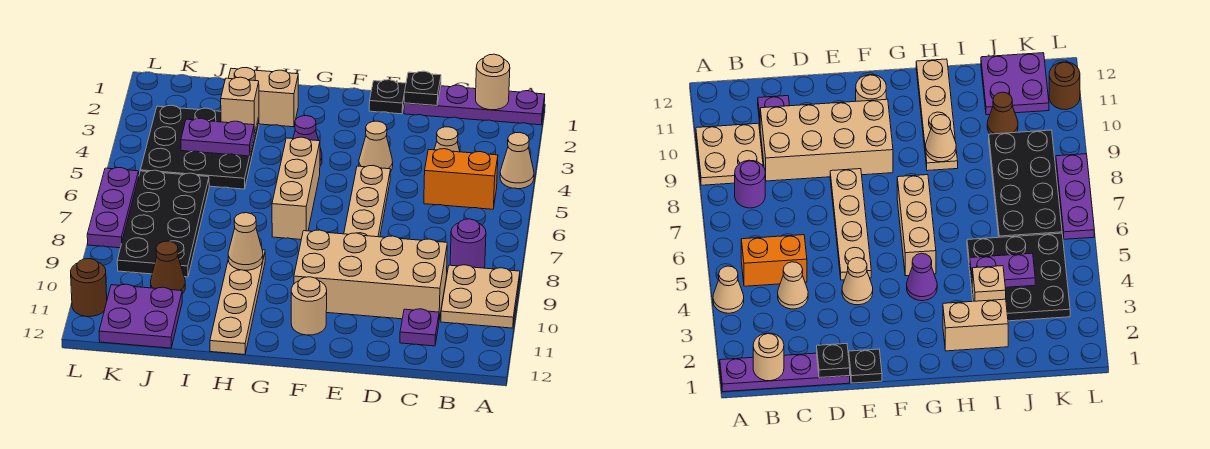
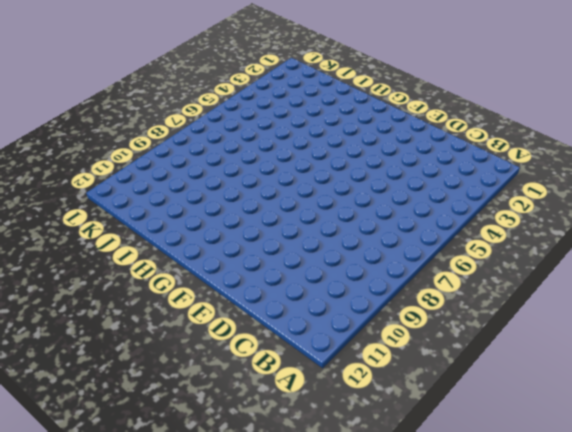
none -> purple plate A1:D1 level 1
none -> tan cone A4 level 1
none -> tan plate A9:B10 level 1

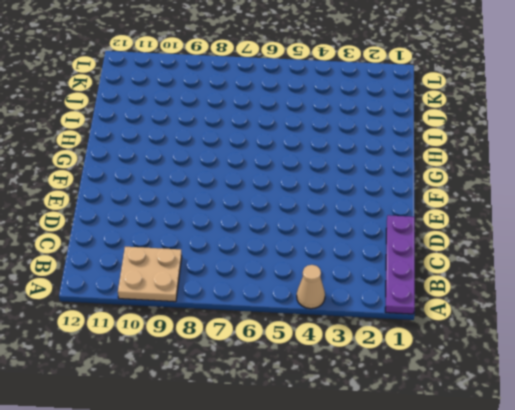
none -> orange brick B5:C5 level 1
none -> purple round brick B8 level 1
none -> tan cone C4 level 1

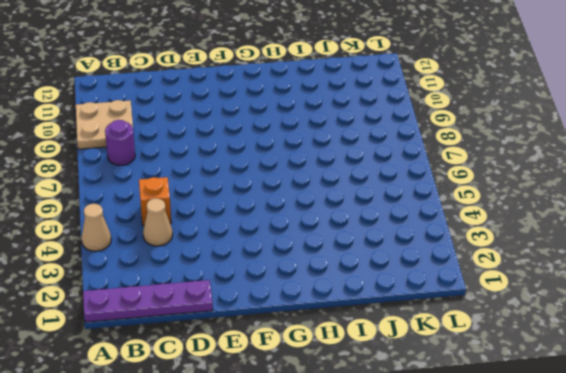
orange brick C5 level 1 -> orange brick B5:C5 level 1
none -> tan brick C9:F10 level 1
none -> purple plate C11 level 1
none -> black plate E1 level 1

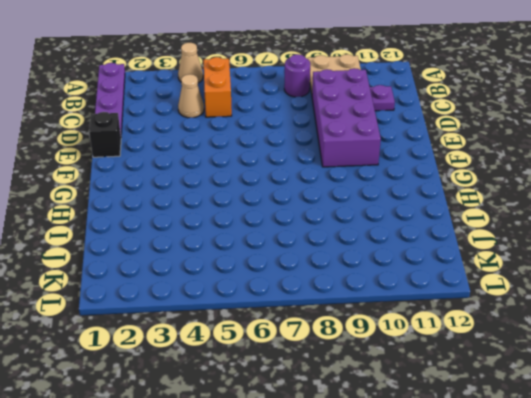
purple brick C9:F10 level 1 -> tan brick C9:F10 level 1
black brick E1 level 1 -> black plate E1 level 1
none -> tan cone E4 level 1
none -> tan plate E5:E8 level 1
none -> tan round brick F11 level 1

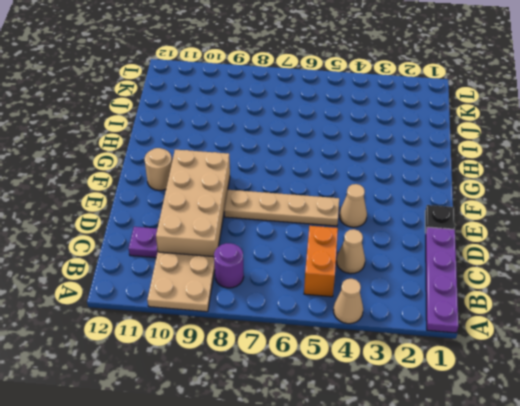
none -> purple cone G4 level 1
none -> tan brick G5:G7 level 1
none -> tan brick H2:I2 level 1

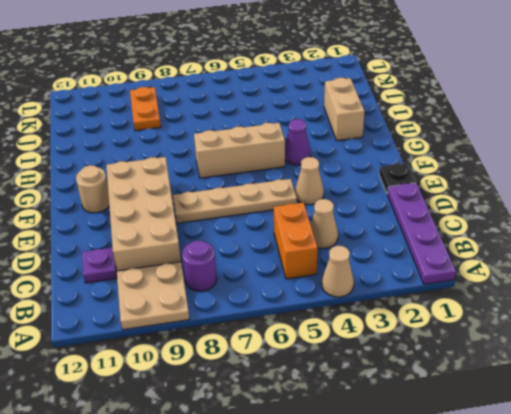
orange plate J9:K9 level 1 -> black plate J6:K9 level 1
none -> tan plate H9:H12 level 1
none -> black plate I3:K5 level 1
none -> brown cone J10 level 1

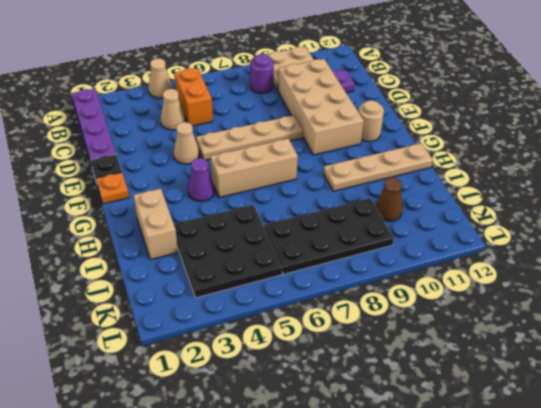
orange plate F1 level 1 -> none
none -> purple plate J11:K12 level 1
none -> purple plate L6:L8 level 1
none -> brown round brick L11 level 1

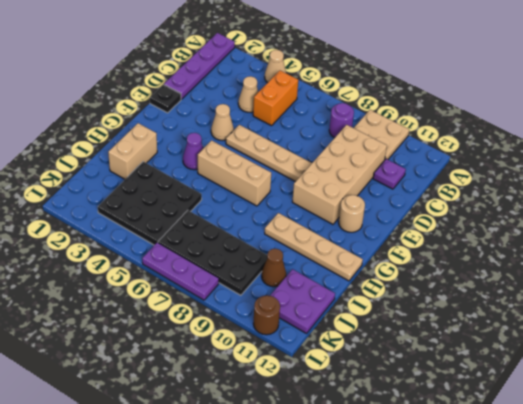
none -> tan round brick B1 level 2
none -> black plate D1 level 2
none -> tan cone H9 level 2

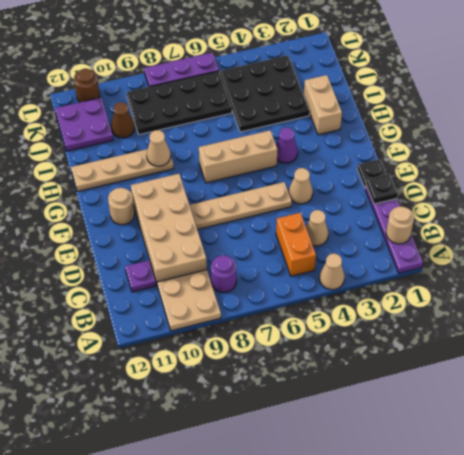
none -> tan brick I3 level 2
none -> purple plate I4:J4 level 2

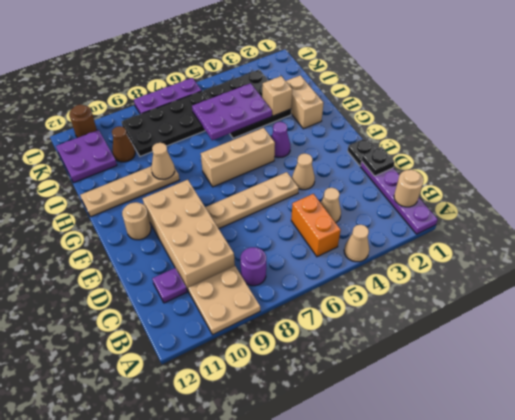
purple plate I4:J6 level 2 -> purple plate I4:J4 level 2

